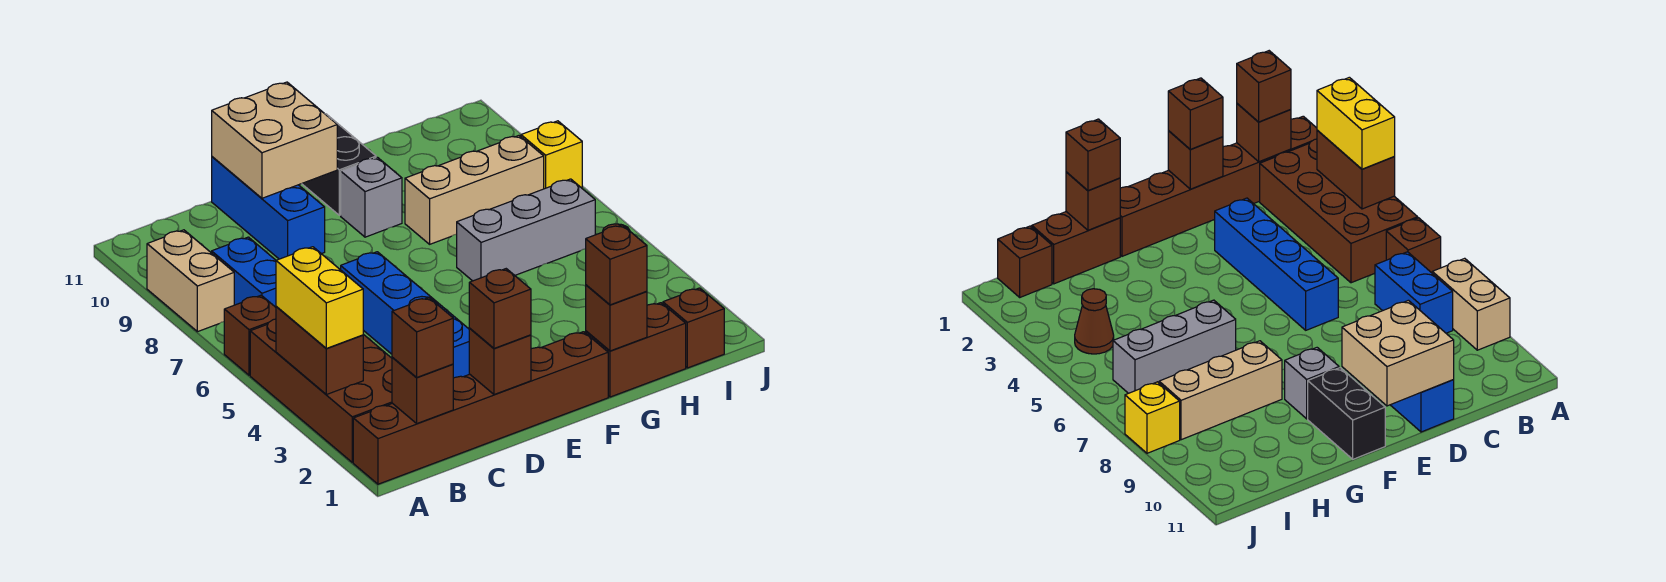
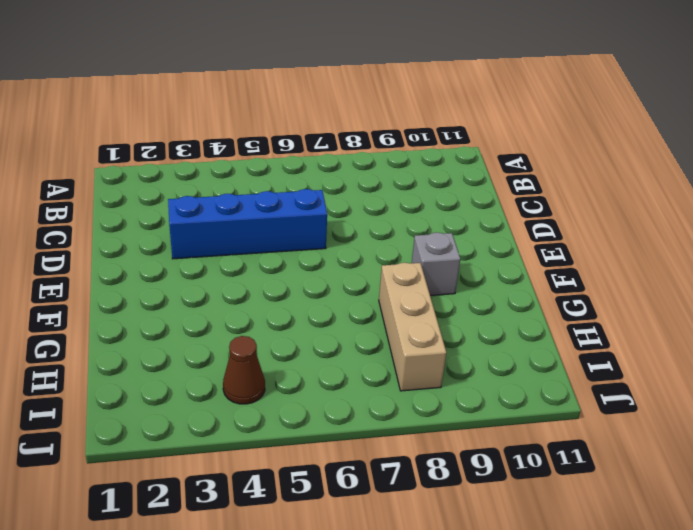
none -> brown brick A1:F1 level 1
none -> brown brick A2:B5 level 1
none -> brown brick A6 level 1

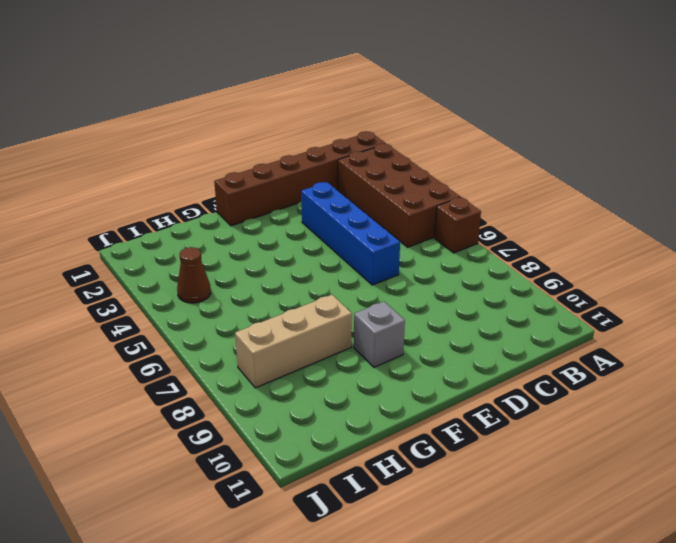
none -> tan brick A8:A9 level 1
none -> blue brick B7:B8 level 1
none -> blue brick D9:D11 level 1

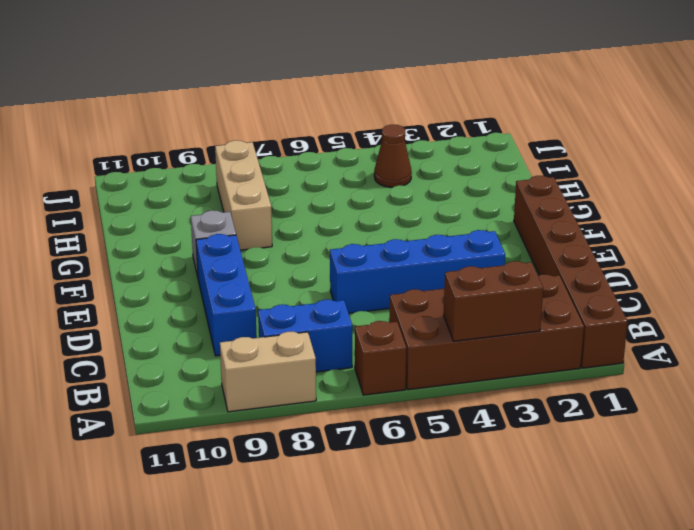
blue brick C9:E9 level 1 -> blue brick D9:D11 level 1
none -> black brick F10:F11 level 1
none -> brown brick G1:H1 level 1
none -> grey brick G6:I6 level 1

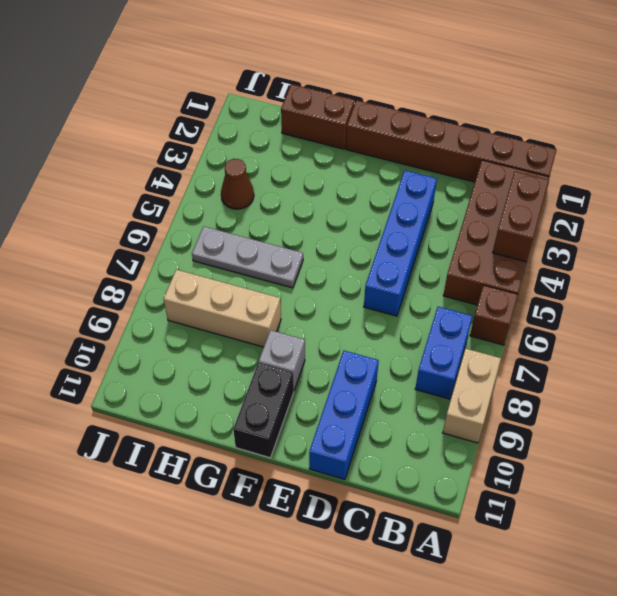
grey plate G6:I6 level 1 -> grey brick G6:I6 level 1
none -> brown brick I1 level 1
none -> yellow brick J8 level 1
none -> brown brick B1 level 2

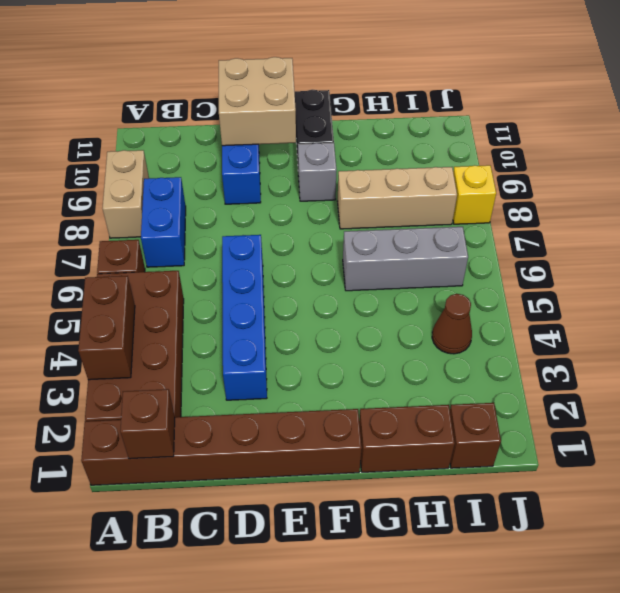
none -> brown brick D1 level 2
none -> brown brick G1 level 2
none -> yellow brick A3:A4 level 3

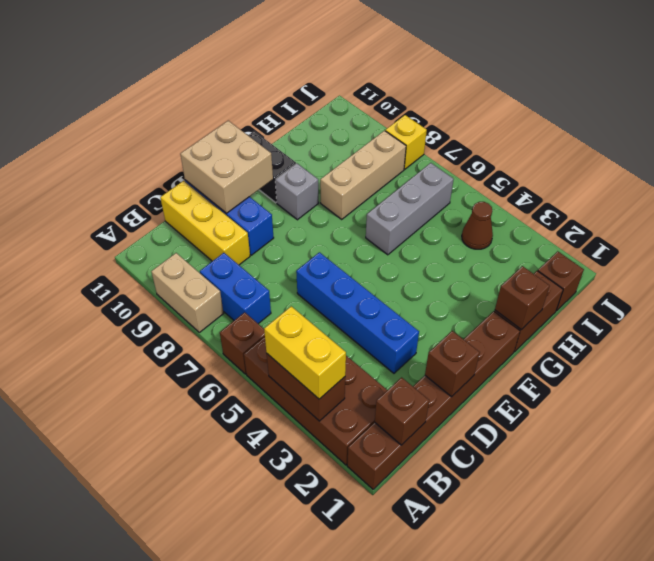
yellow brick C9:C11 level 1 -> none
none -> brown brick B1 level 3
none -> brown brick D1 level 3
none -> brown brick G1 level 3

